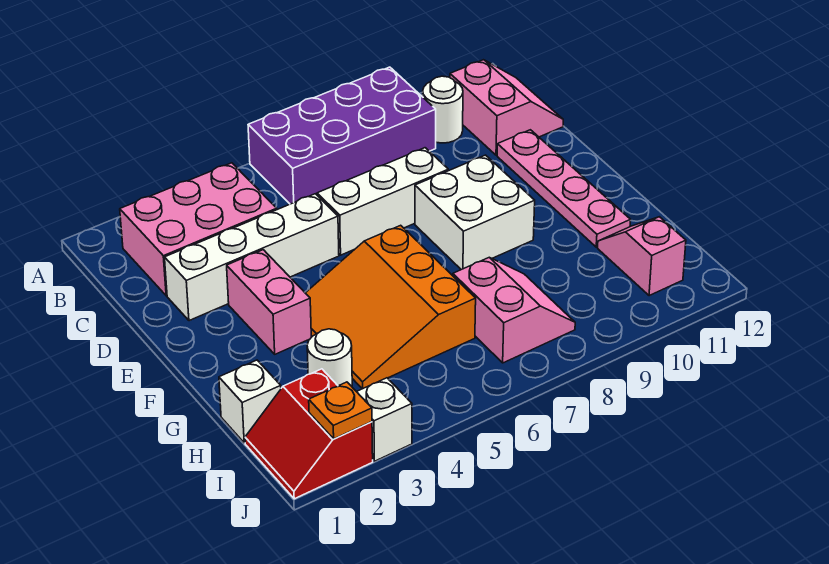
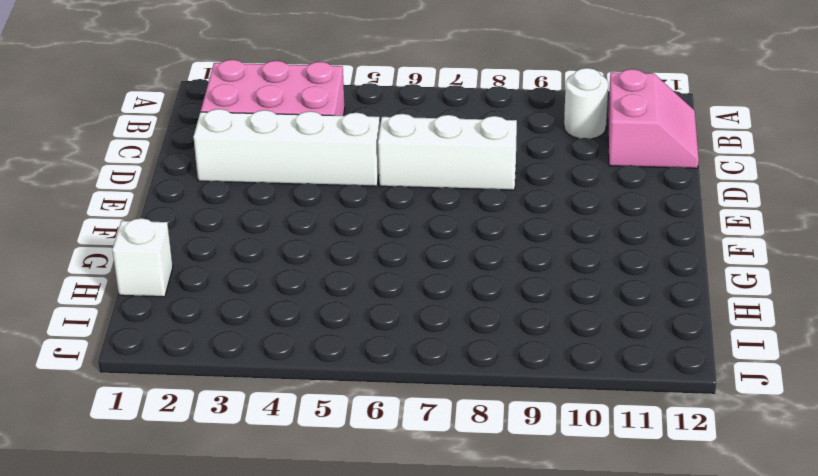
none -> purple brick A6:B9 level 1
none -> pink plate D11:G11 level 1
none -> pink brick E3:F3 level 1

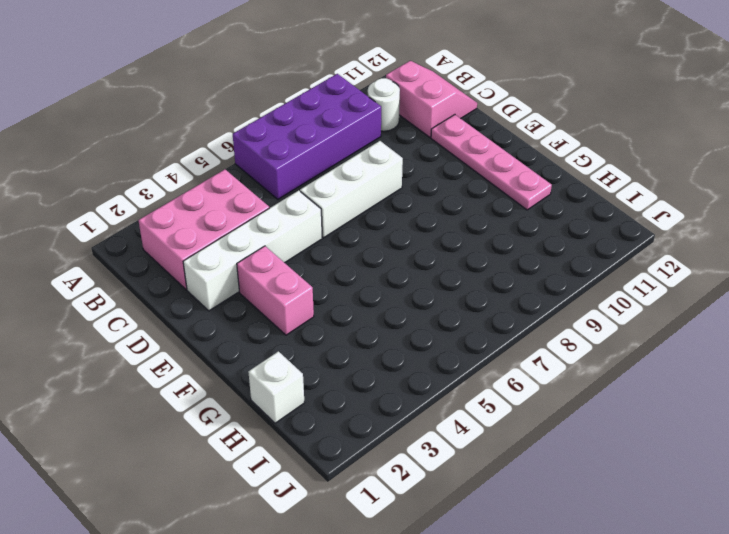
none -> white brick E8:F9 level 1
none -> orange slope F4:H6 level 1 top 6
none -> white round brick H3 level 1

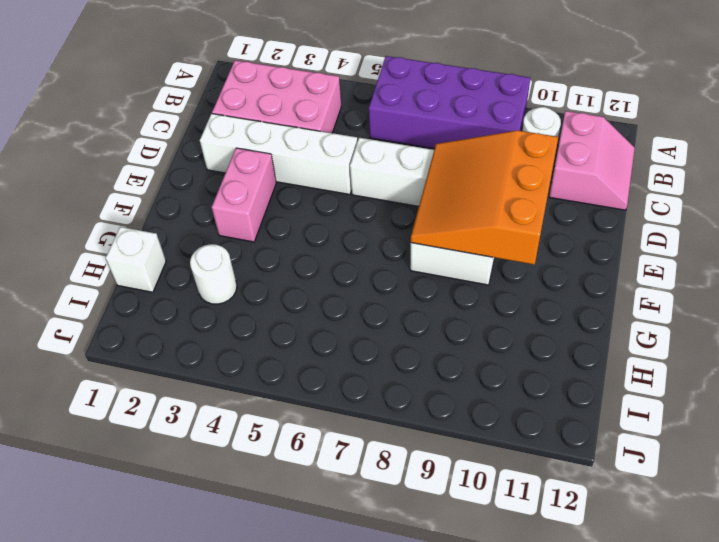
orange slope D8:F10 level 2 top 10 -> orange slope F4:H6 level 1 top 6
none -> pink plate D11:G11 level 1
none -> pink slope H7:I8 level 1 top 7
none -> pink slope H11:I11 level 1 top I

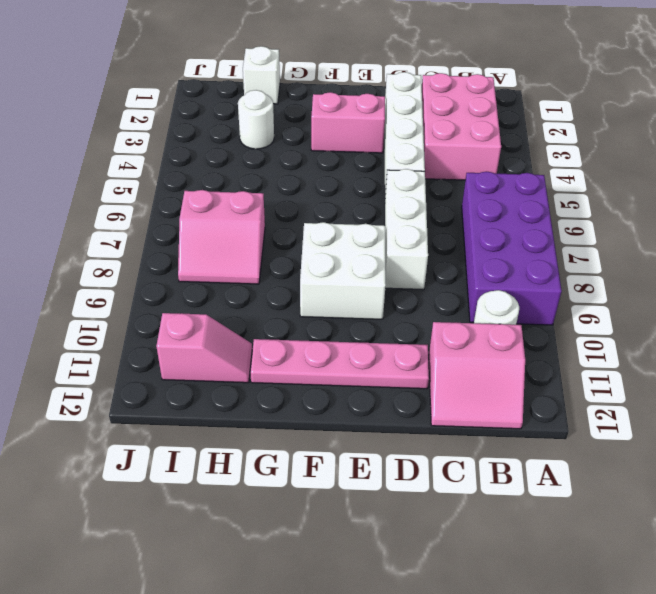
none -> orange slope F4:H6 level 1 top 6
none -> red slope I1:J2 level 1 top 2
none -> white brick J3 level 1

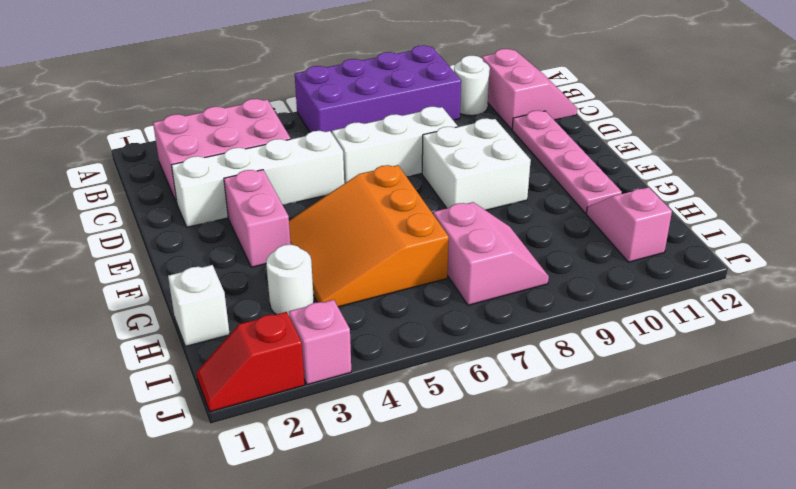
red slope J1:J2 level 1 top 2 -> red slope I1:J2 level 1 top 2
pink brick J3 level 1 -> white brick J3 level 1
none -> orange plate J2 level 2

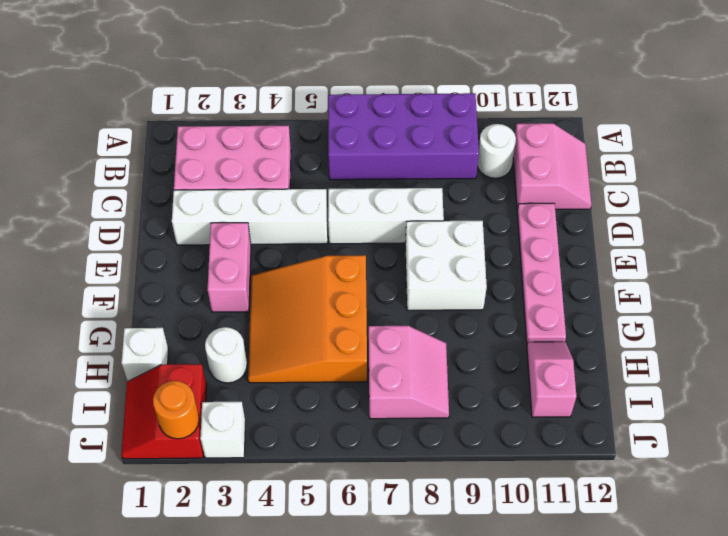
orange round brick J2 level 2 -> orange plate J2 level 2

